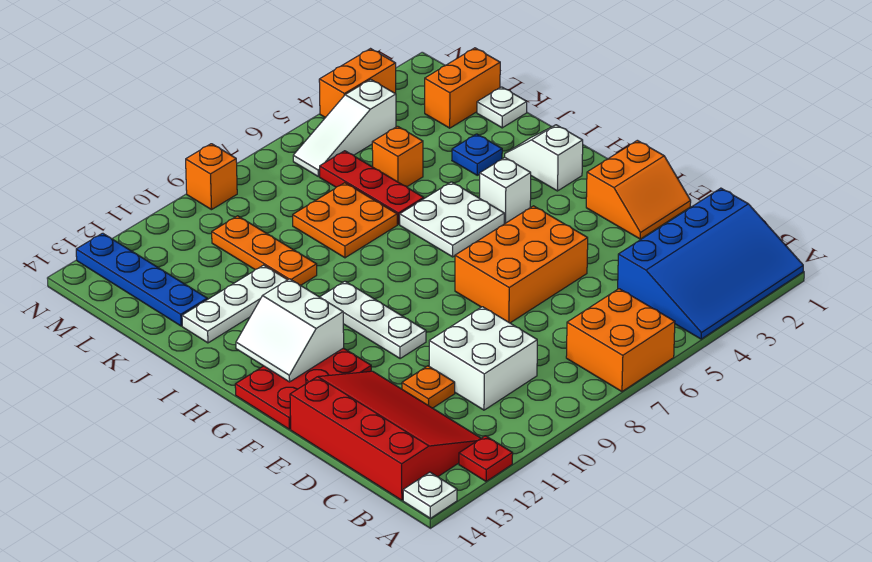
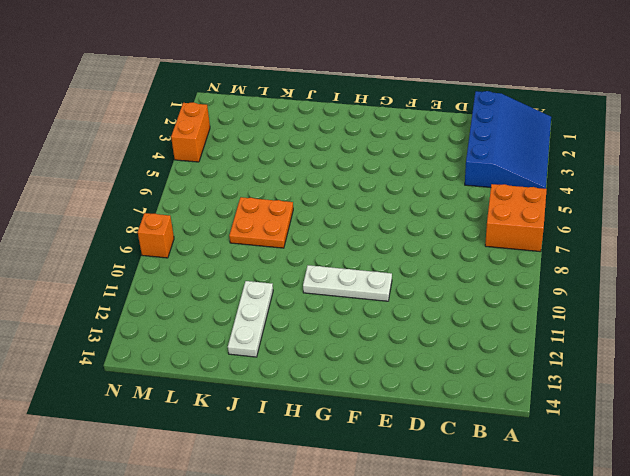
none -> red plate A12 level 1
none -> white plate A14 level 1
none -> red slope B12:E14 level 1 top 14

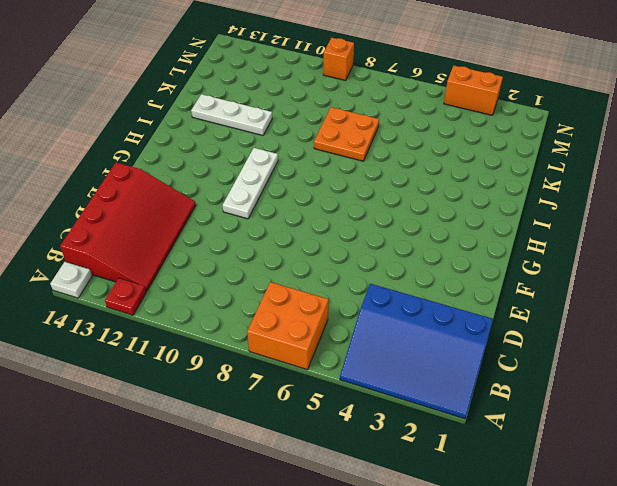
none -> white brick C9:D10 level 1
none -> orange plate D11 level 1
none -> orange slope E1:F2 level 1 top F

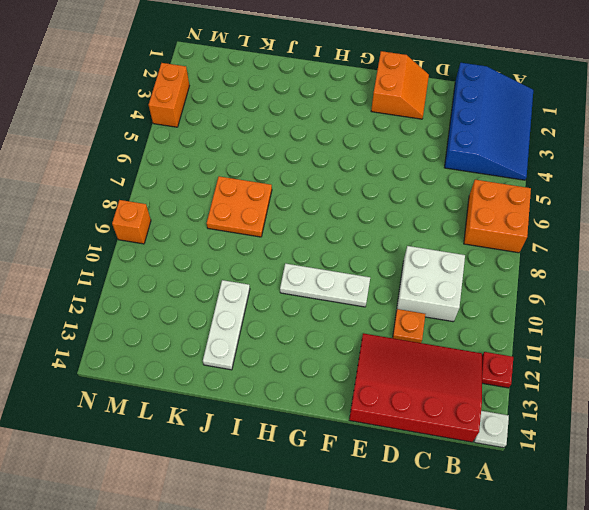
none -> orange brick E5:F7 level 1
none -> red plate F12:G14 level 1
none -> white slope H2:I2 level 1 top H

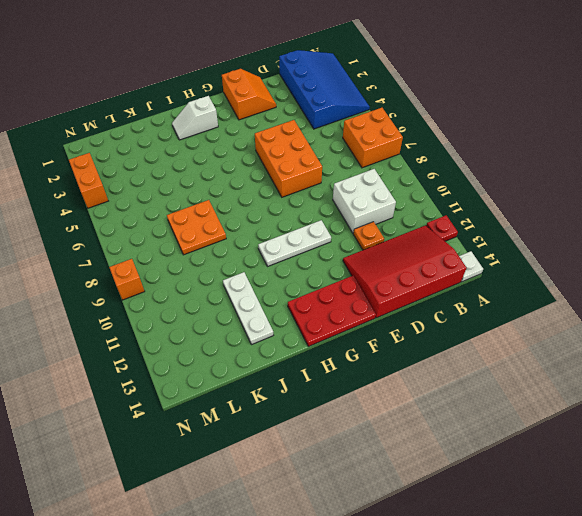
red plate F13:H14 level 1 -> red plate F12:G14 level 1
none -> white brick H4 level 1
none -> white plate H5:I6 level 1
none -> blue plate J3 level 1

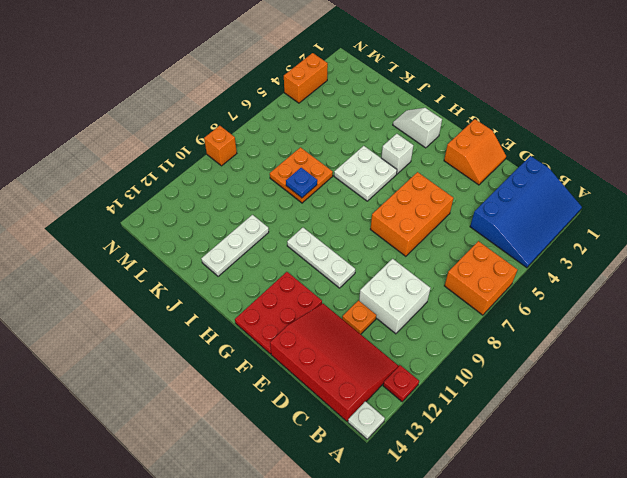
blue plate J8 level 2 -> blue plate J3 level 1
none -> red plate J6:L6 level 1
none -> orange plate J10:L10 level 1
none -> white plate K1 level 1

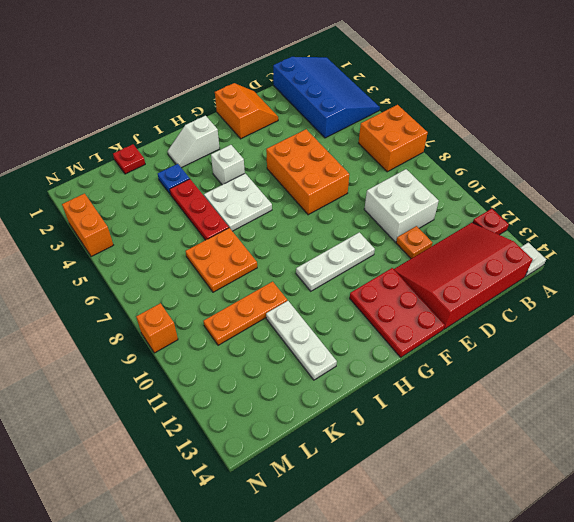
red plate J4:J6 level 1 -> red plate J6:L6 level 1
red plate K1 level 1 -> white plate K1 level 1
none -> orange brick K5 level 1
none -> blue plate K13:N13 level 1
none -> orange brick L1:L2 level 1

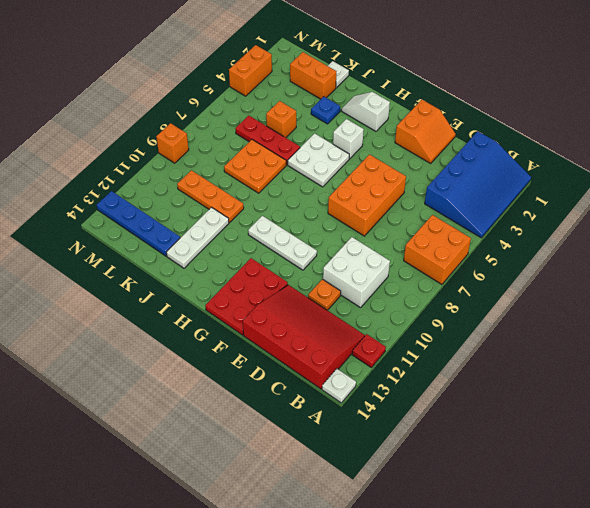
orange brick K2:L2 level 1 -> orange brick L1:L2 level 1
none -> white slope M4:M6 level 1 top 4
none -> white slope G12:H13 level 2 top 12

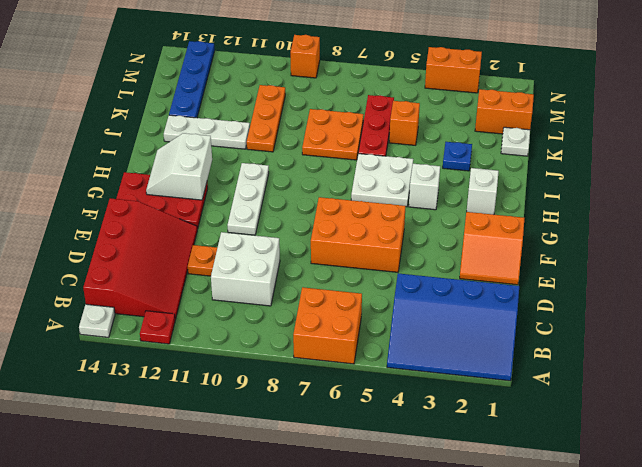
none -> white slope M4:M6 level 1 top 4

